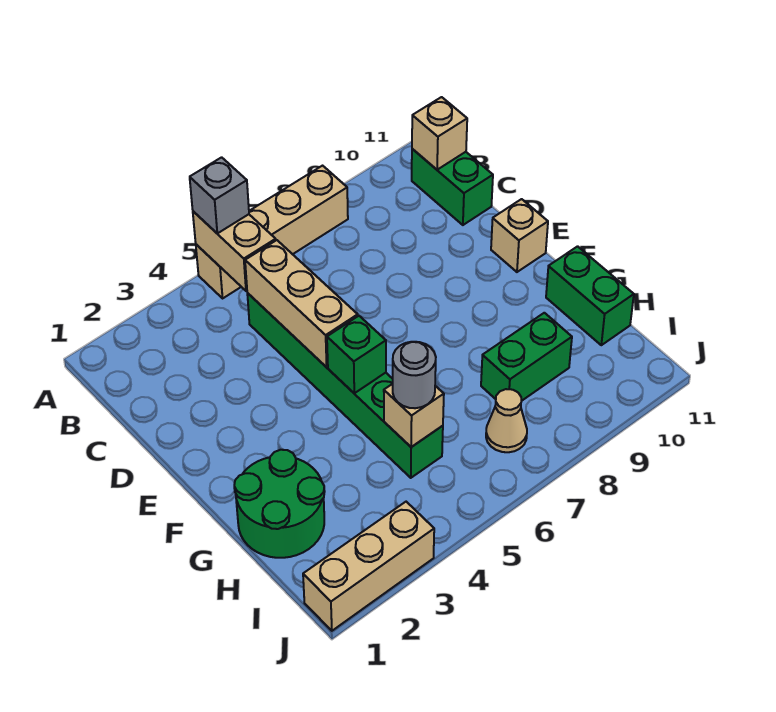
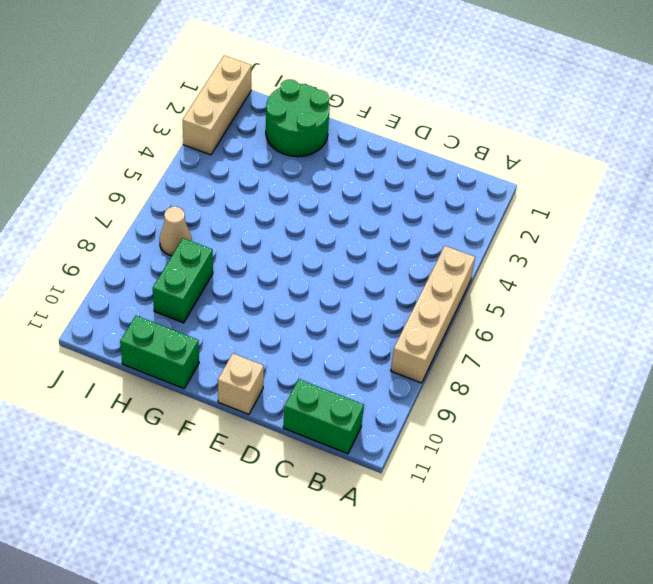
none -> green brick C5:H5 level 1
none -> tan brick A5:B5 level 2
none -> tan brick B11 level 2

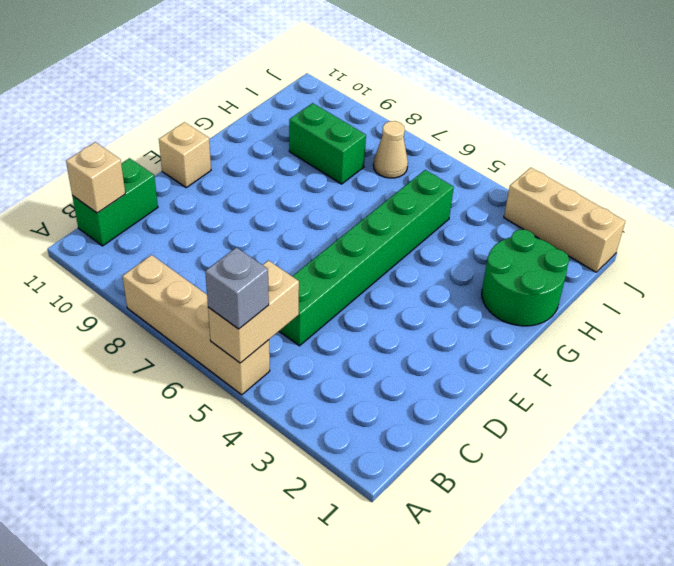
none -> green brick G11:H11 level 1
none -> tan brick C5:E5 level 2
none -> green brick F5 level 2

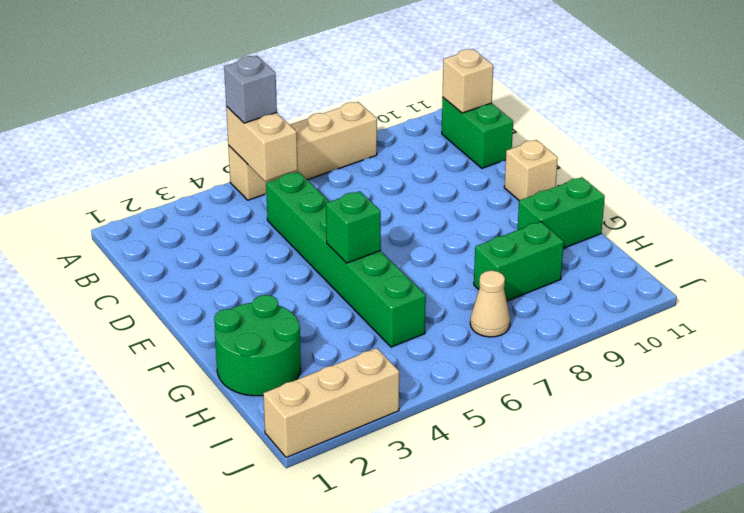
green brick G10:G11 level 1 -> green brick G11:H11 level 1
none -> tan brick C5:E5 level 2
none -> tan brick H5 level 2
none -> grey round brick H5 level 3

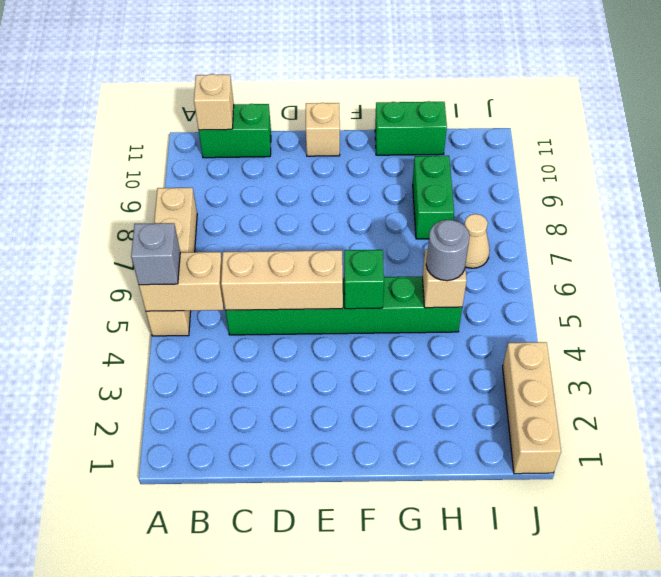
none -> green round brick G1:H2 level 1

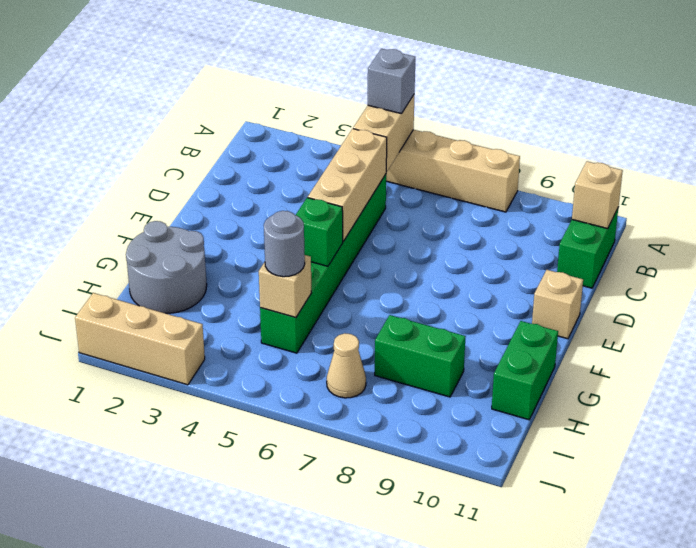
grey round brick G1:H2 level 1 -> green round brick G1:H2 level 1

